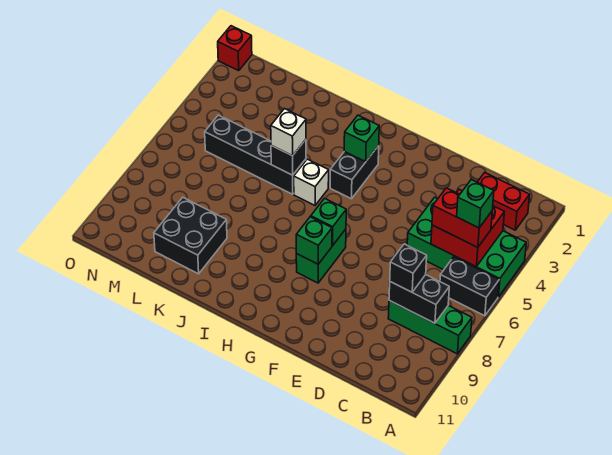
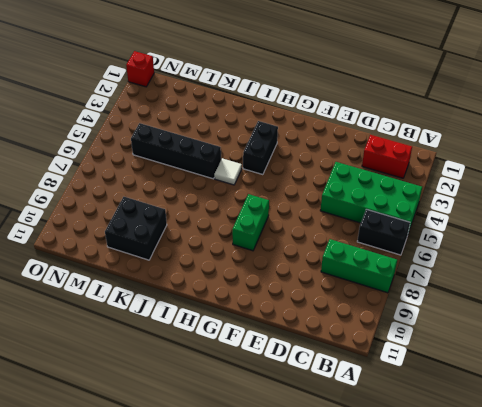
white tile I5 level 1 -> white brick I5 level 1
none -> red brick B4:C5 level 2
none -> black brick B8:C8 level 2
none -> green brick G7 level 2

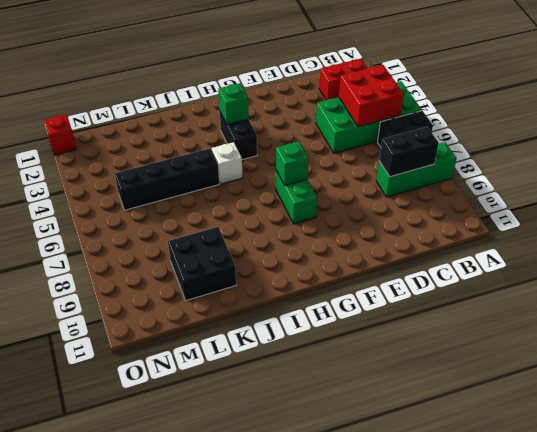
none -> green brick G8 level 2
none -> black brick J5 level 2
none -> red brick B5:C5 level 3

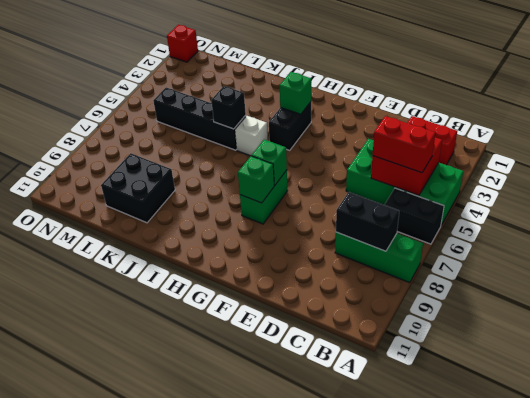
none -> black brick C8 level 3
none -> white brick J5 level 3
none -> green brick B5 level 4

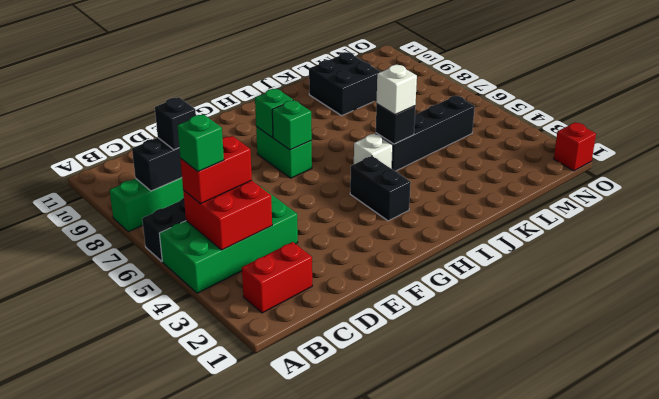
none -> green brick H3 level 2

